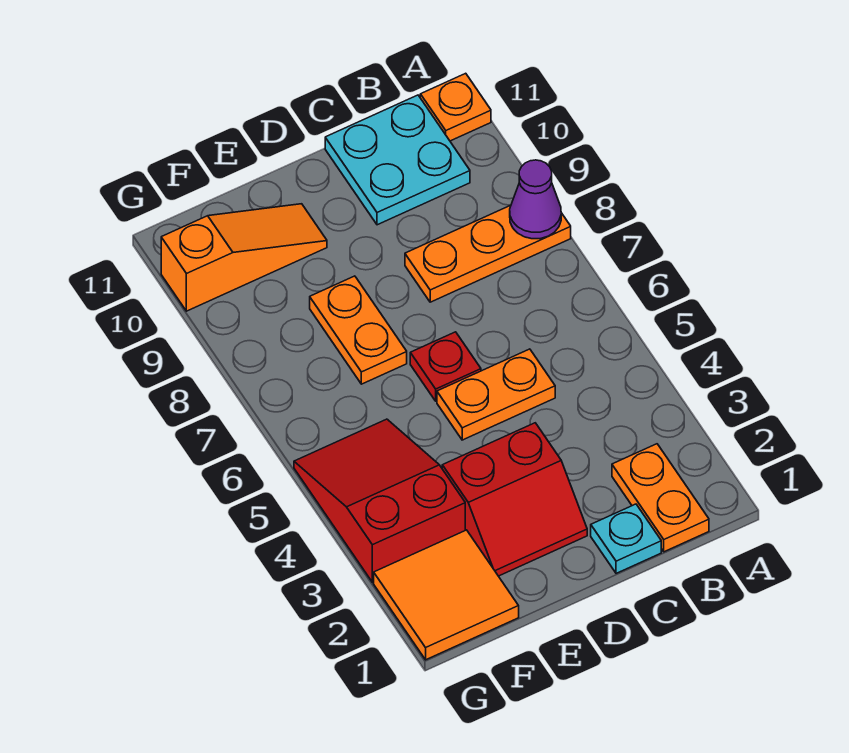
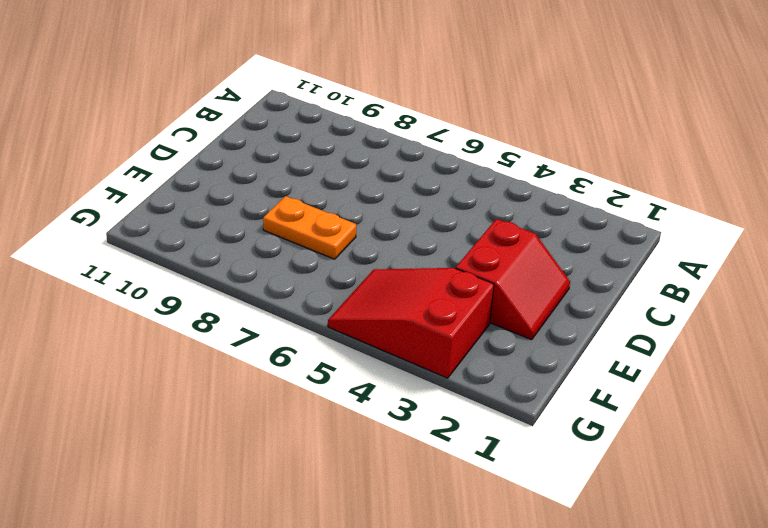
none -> orange plate A8:C8 level 1
none -> orange plate A11 level 1
none -> orange plate B1:B2 level 1

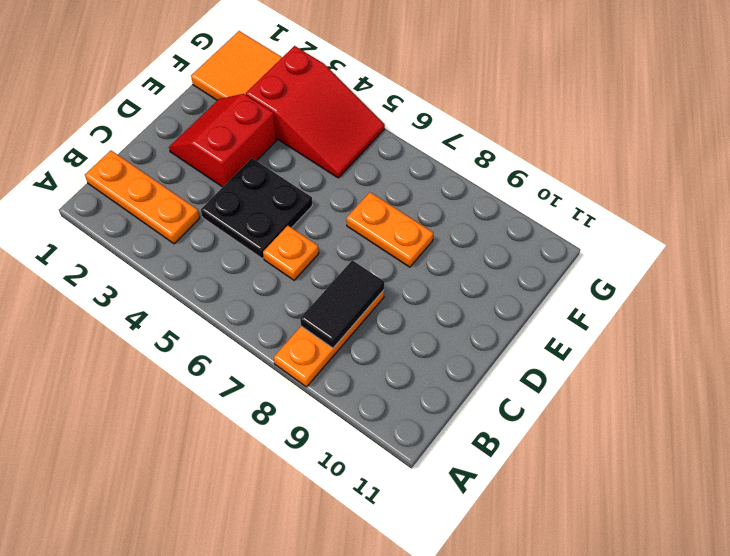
orange plate B1:B3 level 1 -> orange plate B1:B2 level 1
black tile B8:C8 level 2 -> none
black plate C4:D5 level 1 -> orange plate C5:D5 level 1
orange plate C6 level 1 -> orange plate A11 level 1
none -> cyan plate B10:C11 level 1
none -> cyan plate C1 level 1
none -> red plate D6 level 1

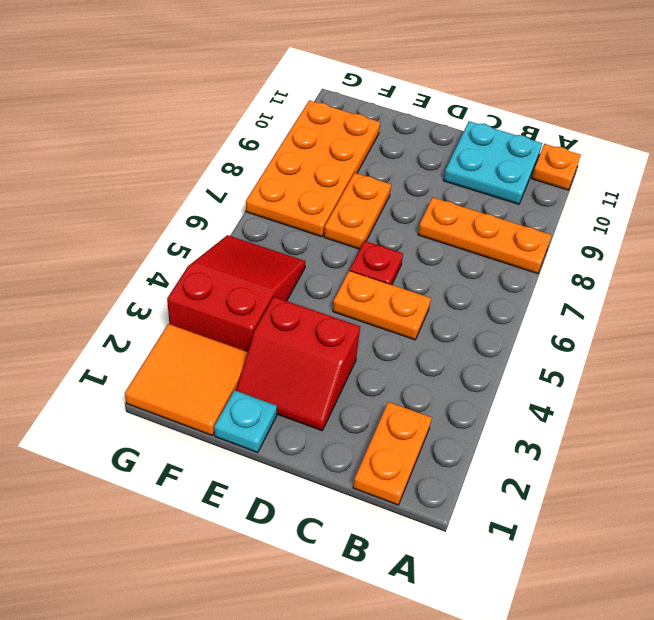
cyan plate E1 level 1 -> cyan plate C1 level 1
orange plate F7:G10 level 1 -> orange slope E10:G10 level 1 top G
none -> purple cone A8 level 2

